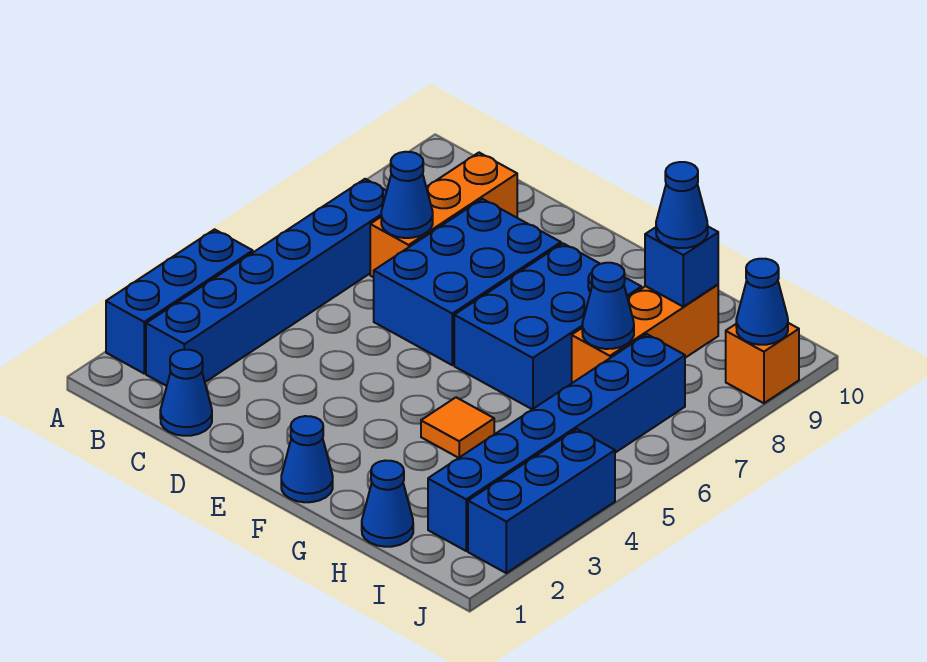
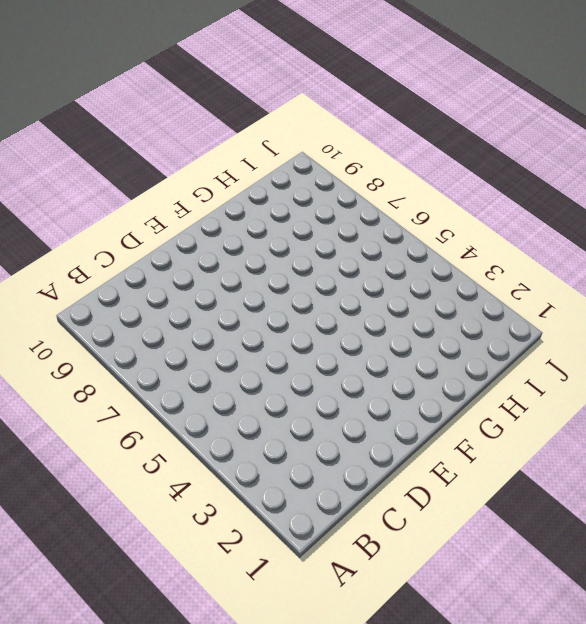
none -> blue brick A2:A4 level 1
none -> blue brick B2:B7 level 1
none -> blue cone C1 level 1

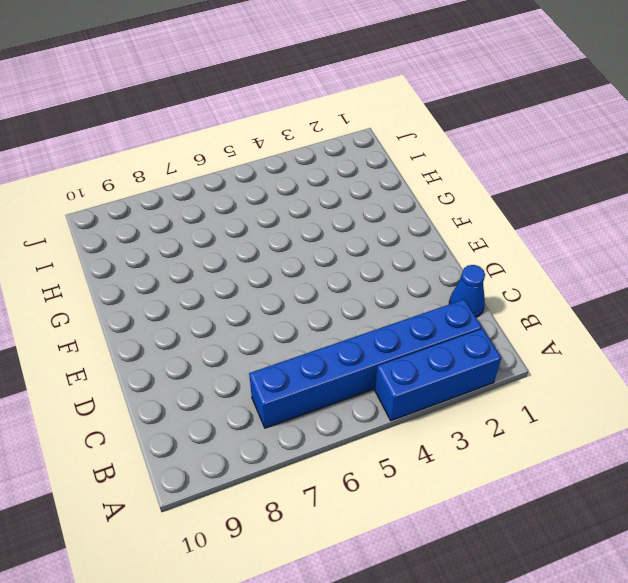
none -> orange brick C7:C9 level 1
none -> blue brick D6:E8 level 1
none -> blue cone F1 level 1

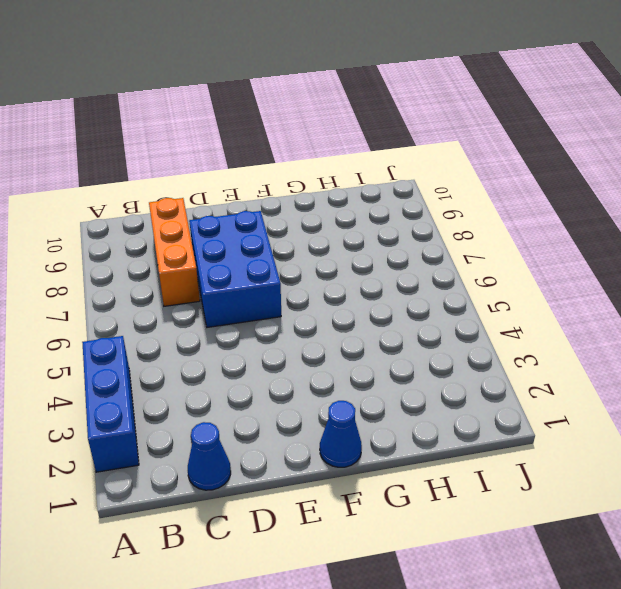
none -> blue brick B2:B7 level 1
none -> blue brick F6:G8 level 1
none -> orange tile G4 level 1

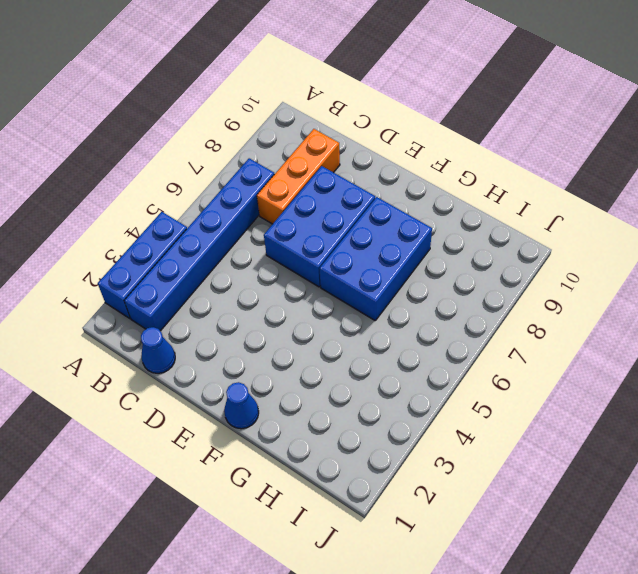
none -> orange tile G4 level 1
none -> blue cone H1 level 1
none -> orange brick H7:H9 level 1

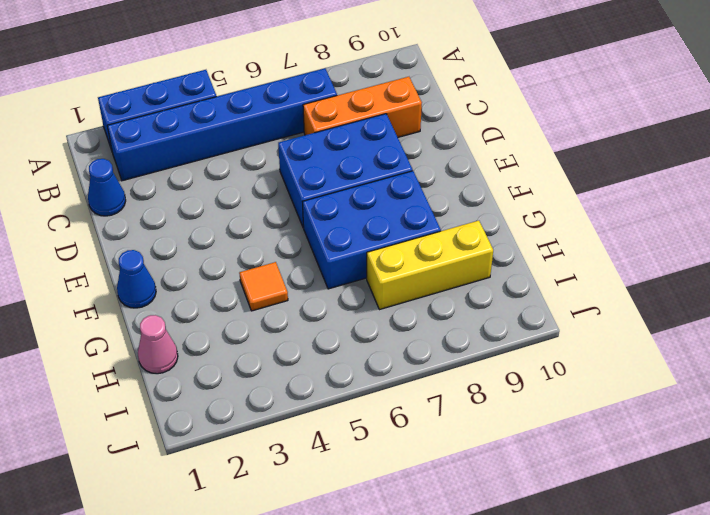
pink cone H1 level 1 -> blue cone H1 level 1
yellow brick H7:H9 level 1 -> orange brick H7:H9 level 1
none -> blue brick I2:I7 level 1
none -> blue brick J2:J4 level 1
none -> orange brick J9 level 1

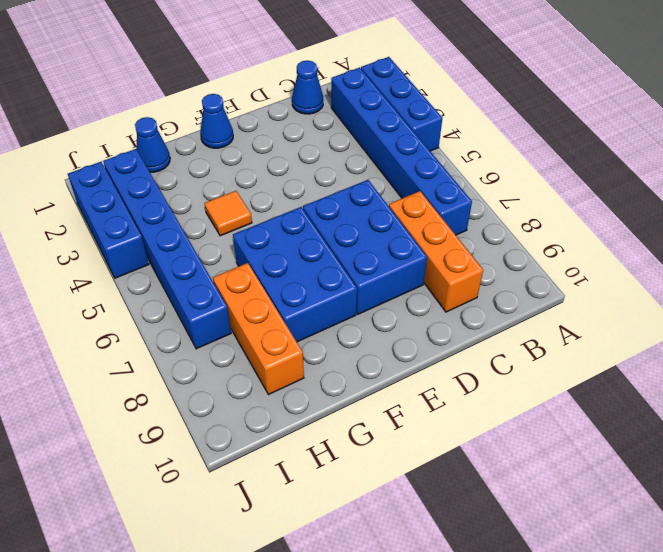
none -> orange brick J9 level 1
none -> blue cone C7 level 2
none -> blue cone H7 level 2

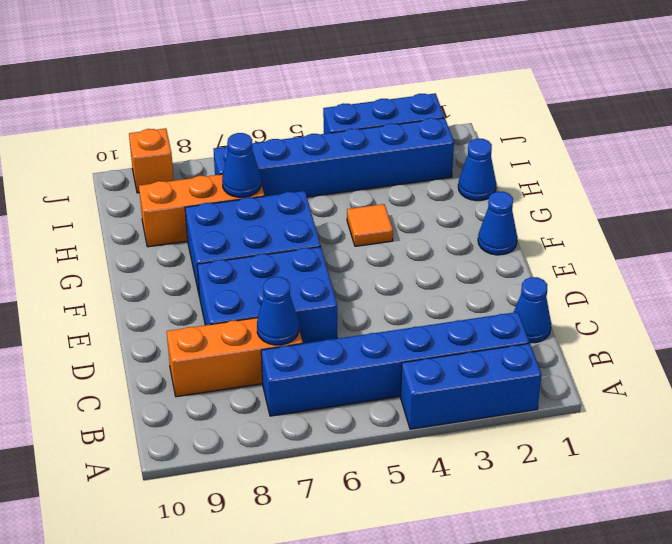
none -> blue brick H9 level 2
none -> blue cone J9 level 2
none -> blue cone H9 level 3

